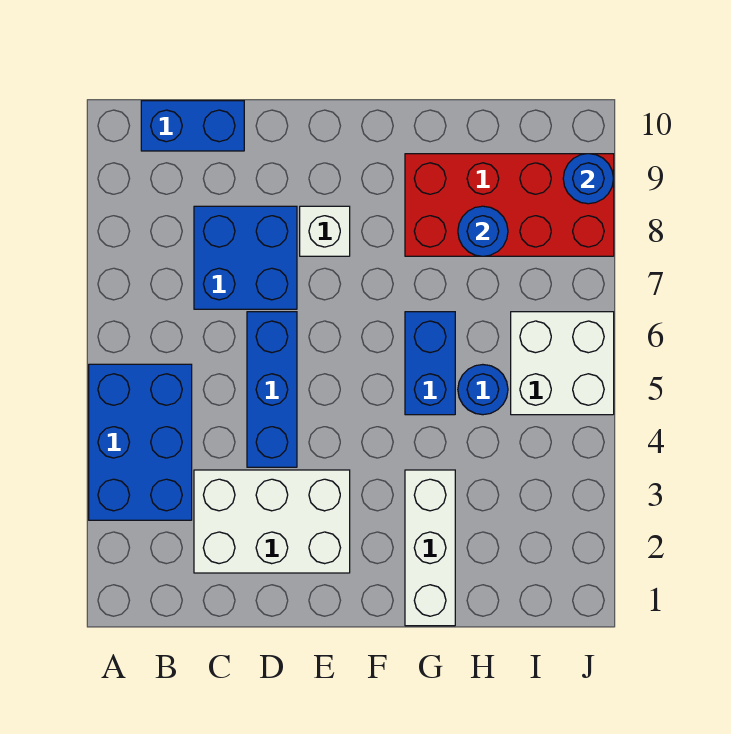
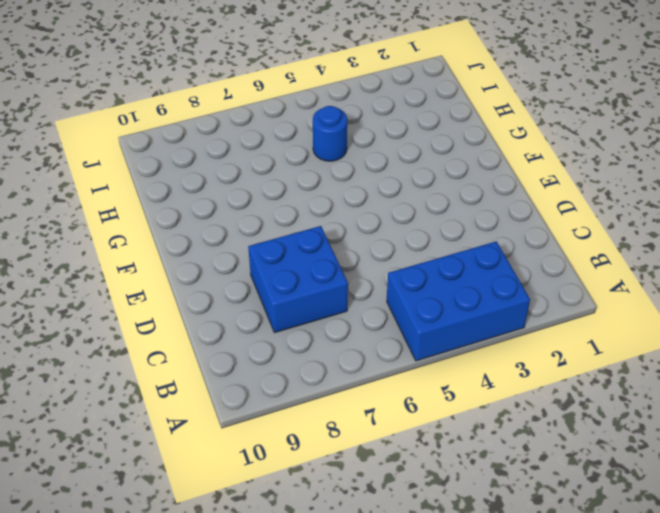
none -> blue brick B10:C10 level 1
none -> white brick C2:E3 level 1
none -> blue brick D4:D6 level 1

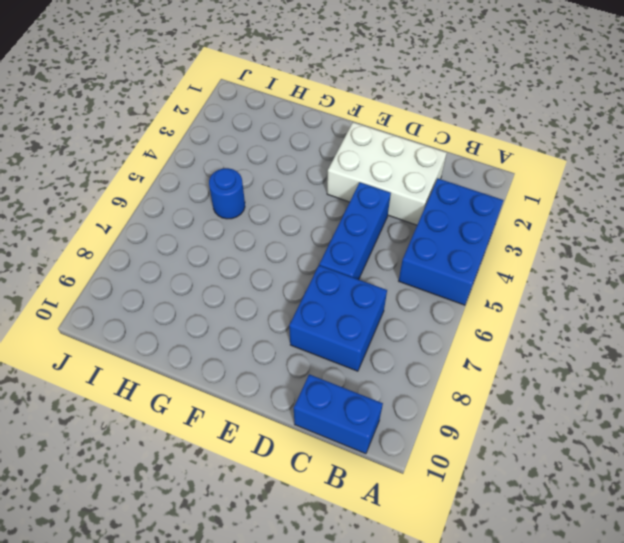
none -> white brick E8 level 1
none -> white brick G1:G3 level 1
none -> blue brick G5:G6 level 1

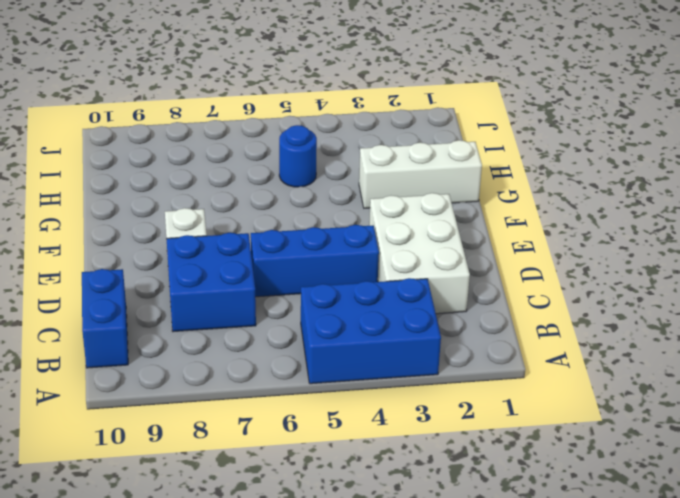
none -> blue brick G5:G6 level 1
none -> red brick G8:J9 level 1
none -> white brick I5:J6 level 1

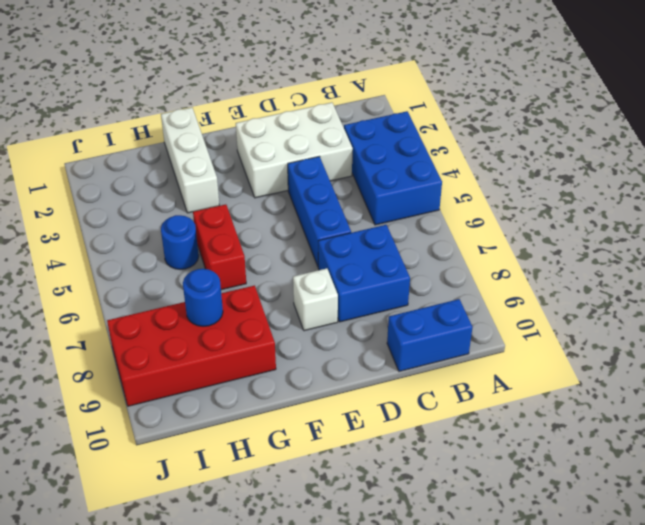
red brick G5:G6 level 1 -> blue brick G5:G6 level 1
none -> white brick I5:J6 level 1
none -> blue round brick J9 level 2

